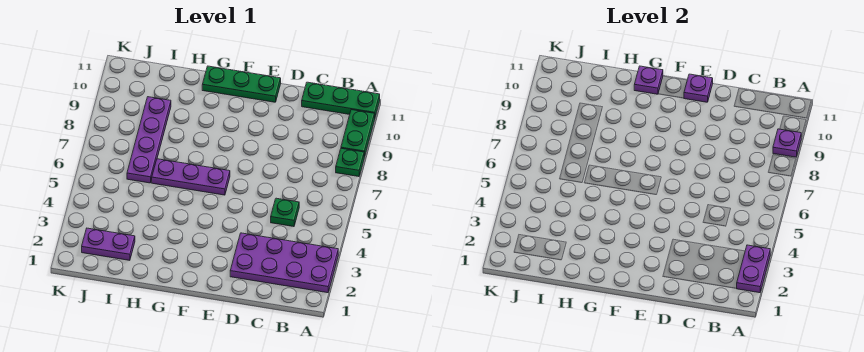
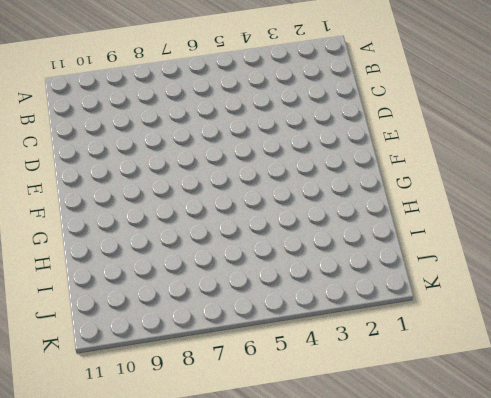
none -> purple plate A2:D3 level 1
none -> green plate A8 level 1
none -> green plate A9:A10 level 1

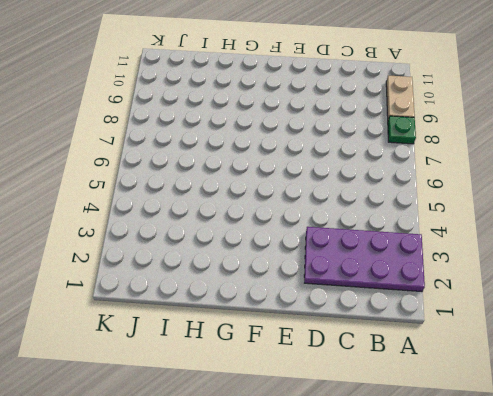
tan plate A9:A10 level 1 -> green plate A9:A10 level 1
none -> green plate A11:C11 level 1
none -> green plate C5 level 1
none -> green plate E11:G11 level 1

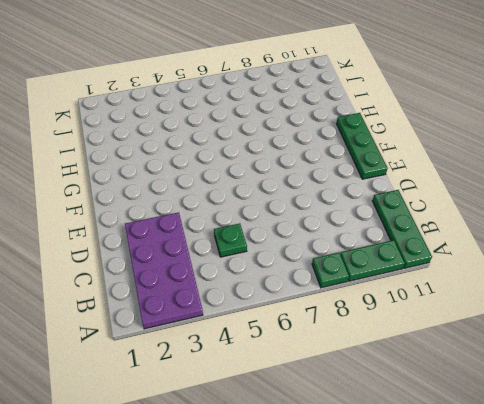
none -> purple plate F6:H6 level 1
none -> purple plate I2:J2 level 1
none -> purple plate I6:I9 level 1

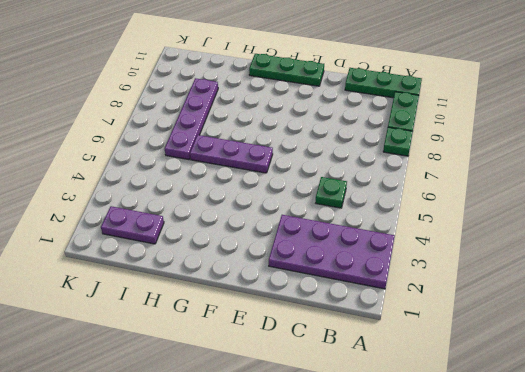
none -> purple plate A2:A3 level 2
none -> purple plate A9 level 2
none -> purple plate E11 level 2

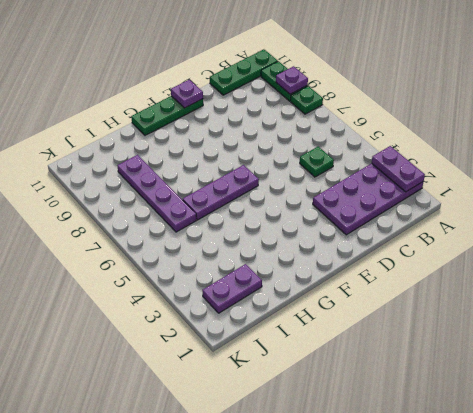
none -> purple plate G11 level 2

